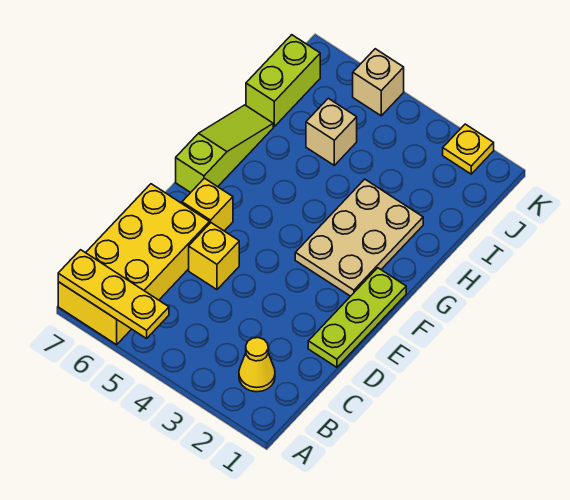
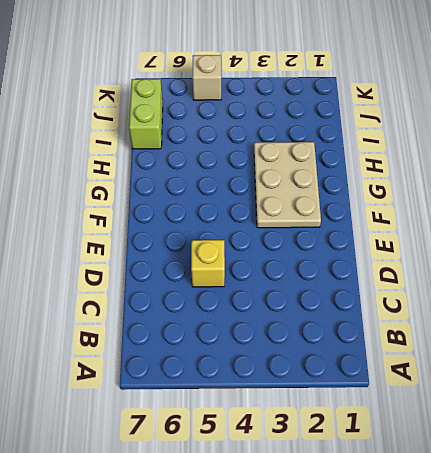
none -> yellow brick A6:D7 level 1
none -> yellow cone B2 level 1
none -> lime plate D1:F1 level 1

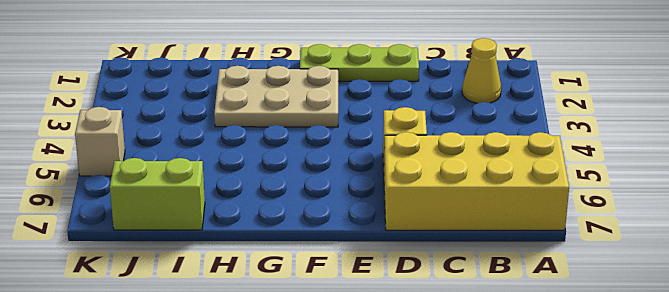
none -> yellow brick E6 level 1
none -> lime slope F7:H7 level 1 top F
none -> tan brick I5 level 1

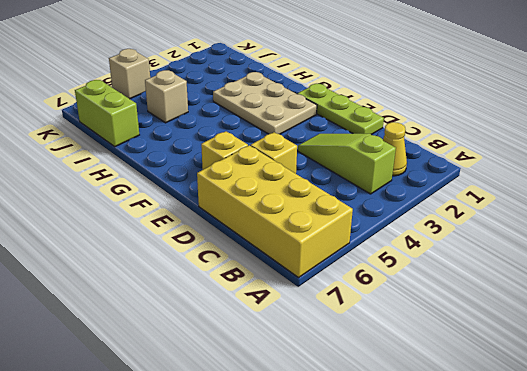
lime slope B3:D3 level 1 top B -> lime slope F7:H7 level 1 top F
none -> yellow plate K2 level 1
none -> yellow plate A5:A7 level 2

